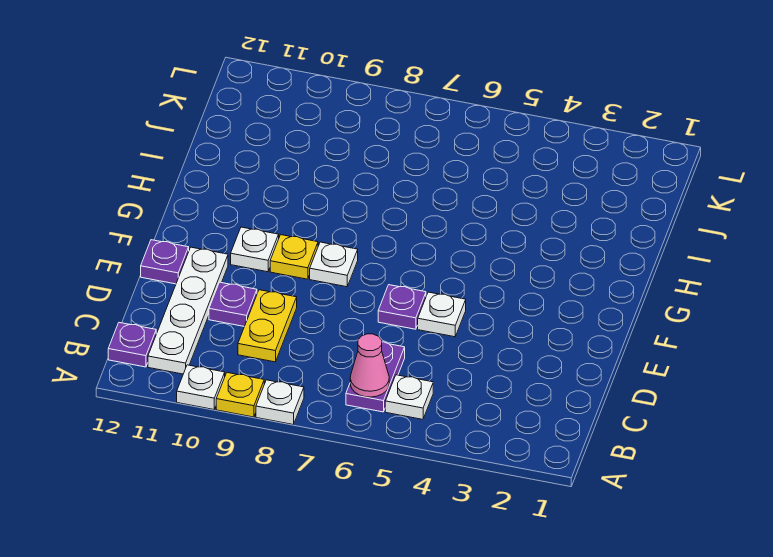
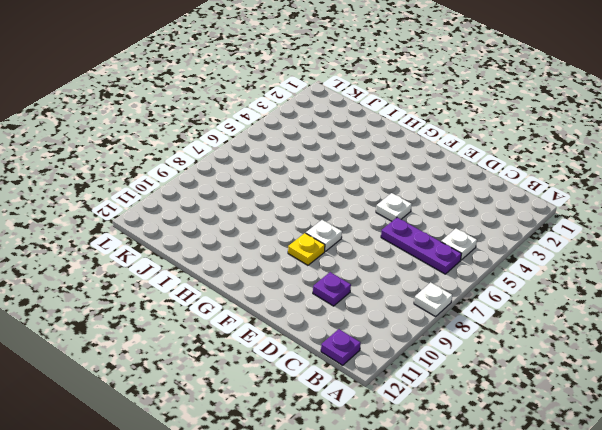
purple plate B6:D6 level 1 -> purple plate B6:C6 level 1
none -> yellow plate A9 level 1
none -> white plate A10 level 1
none -> white plate B11:E11 level 1

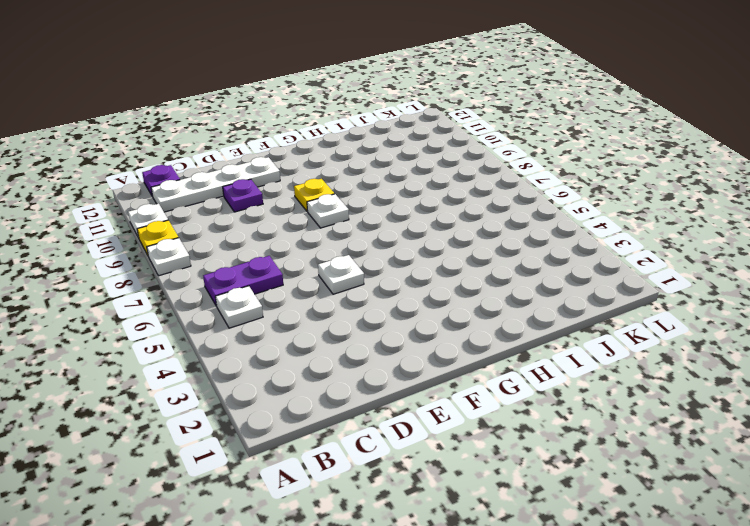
none -> yellow plate C9:D9 level 1
none -> purple plate E6 level 1
none -> purple plate E12 level 1

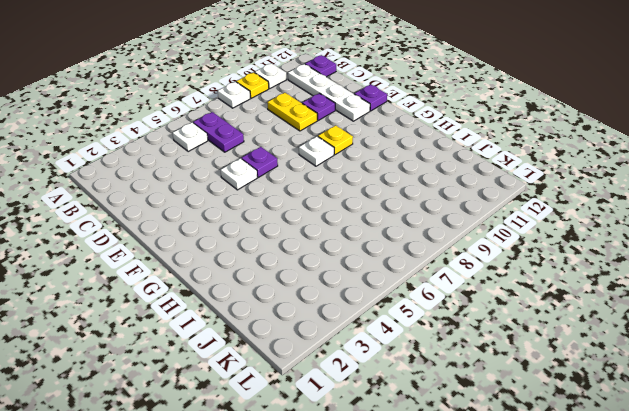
none -> white plate F10 level 1
none -> pink cone B6 level 2

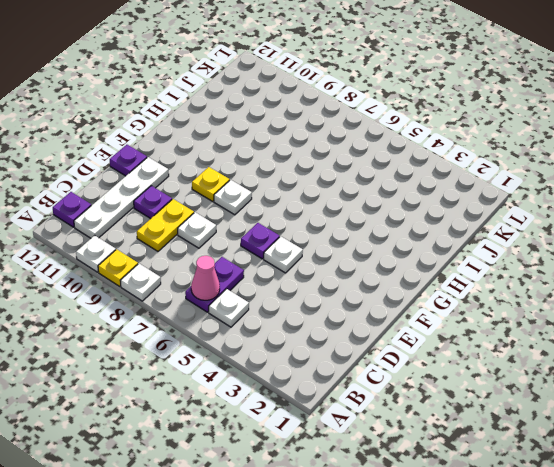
white plate D8 level 1 -> white plate F10 level 1

